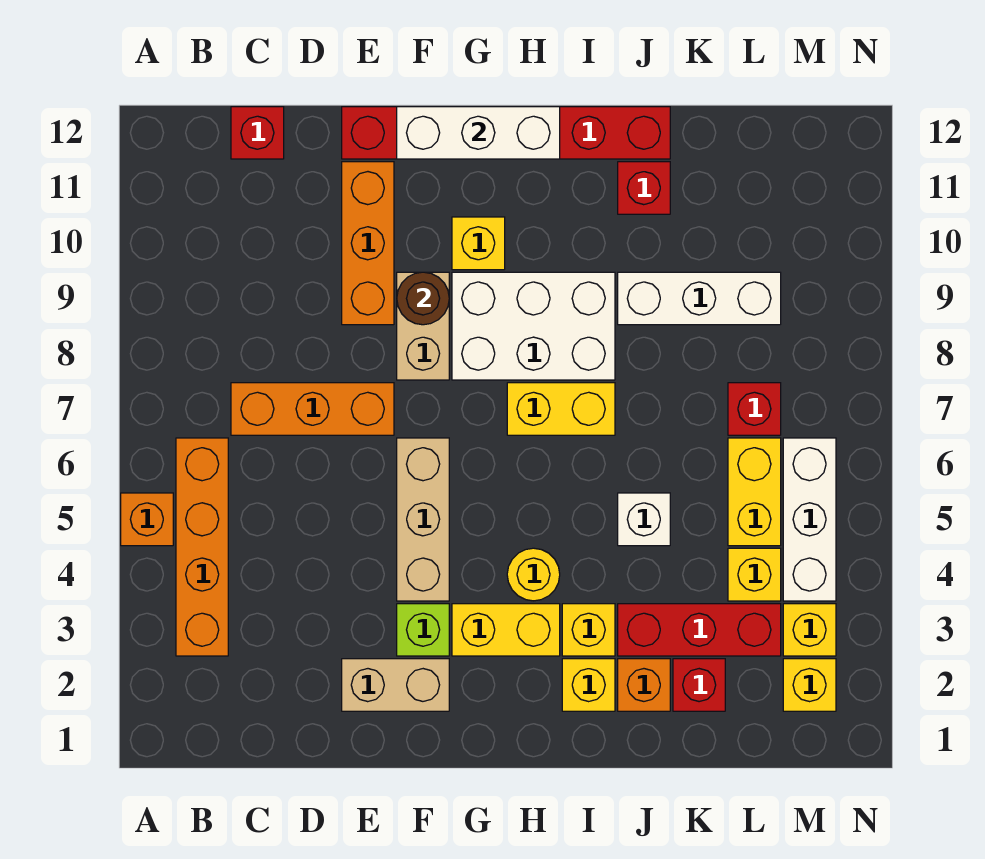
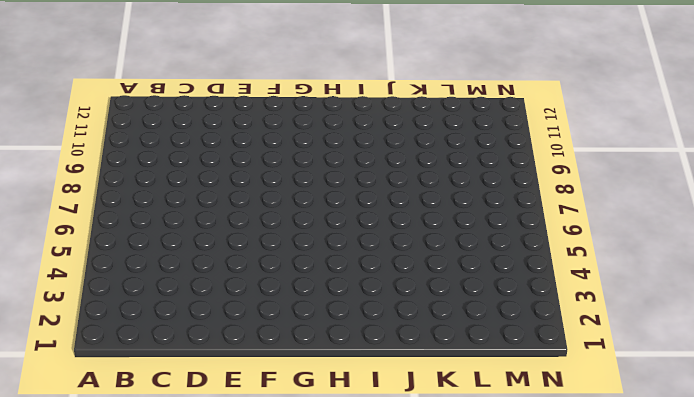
none -> orange brick A5 level 1
none -> orange brick B3:B6 level 1
none -> orange brick C7:E7 level 1
none -> red brick C12 level 1

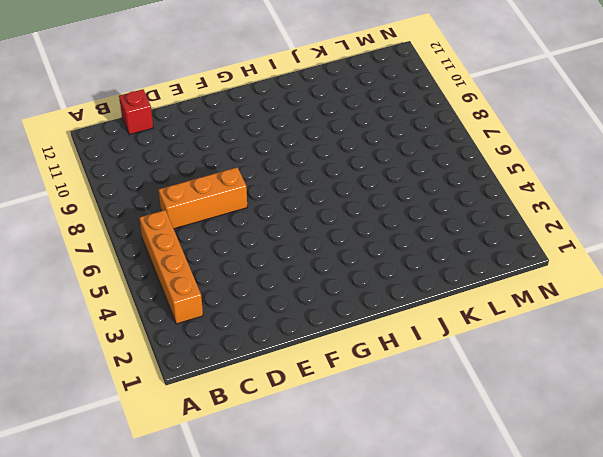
none -> orange brick A5 level 1
none -> tan brick E2:F2 level 1
none -> orange brick E9:E11 level 1
none -> red brick E12:J12 level 1

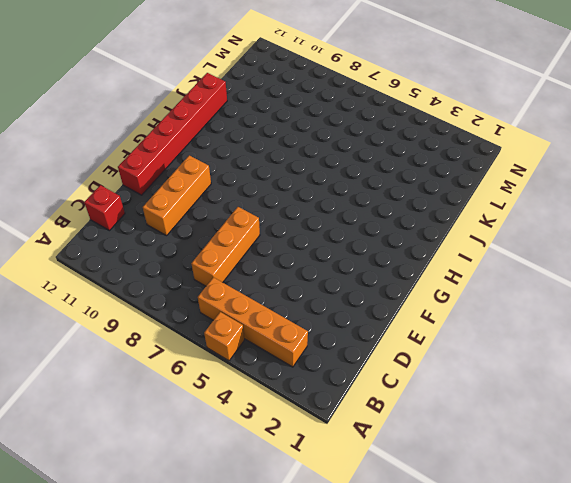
orange brick D10:F10 level 1 -> orange brick E9:E11 level 1
none -> tan brick E2:F2 level 1
none -> lime brick F3 level 1
none -> tan brick F4:F6 level 1
none -> tan brick F8:F9 level 1

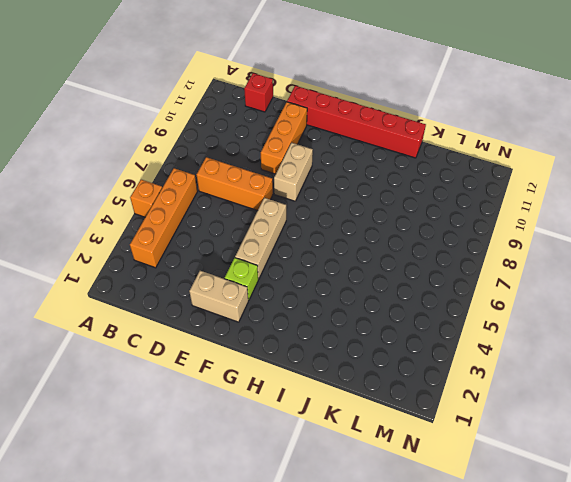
none -> yellow brick G3:H3 level 1
none -> white brick G8:I9 level 1
none -> yellow brick G10 level 1
none -> yellow round brick H4 level 1

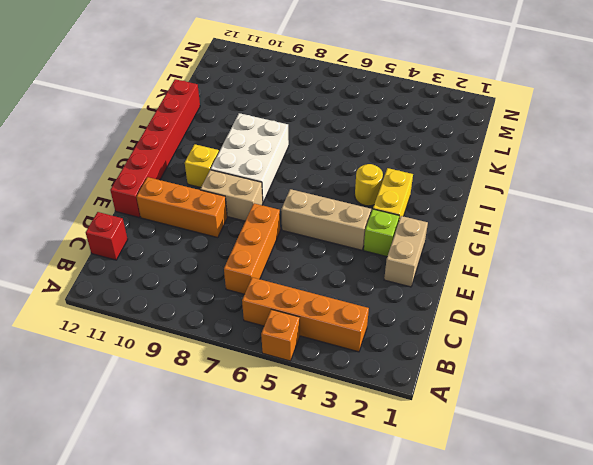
none -> yellow brick H7:I7 level 1
none -> yellow brick I2 level 1
none -> yellow brick I3 level 1
none -> orange brick J2 level 1

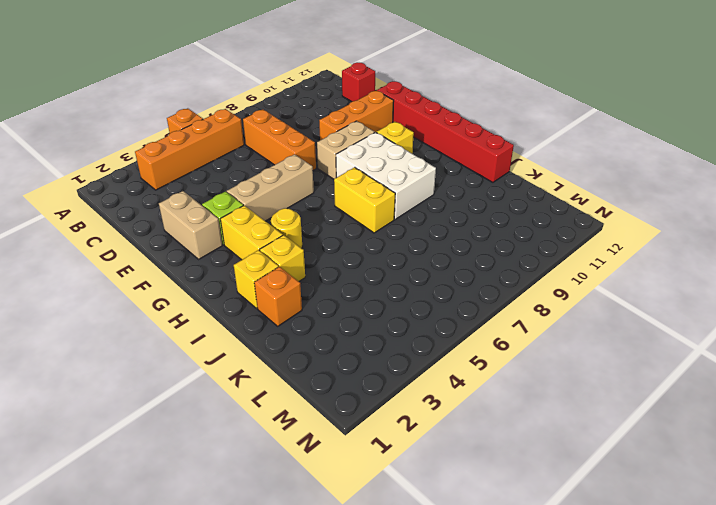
none -> red brick J3:L3 level 1
none -> white brick J5 level 1
none -> white brick J9:L9 level 1
none -> red brick J11 level 1

